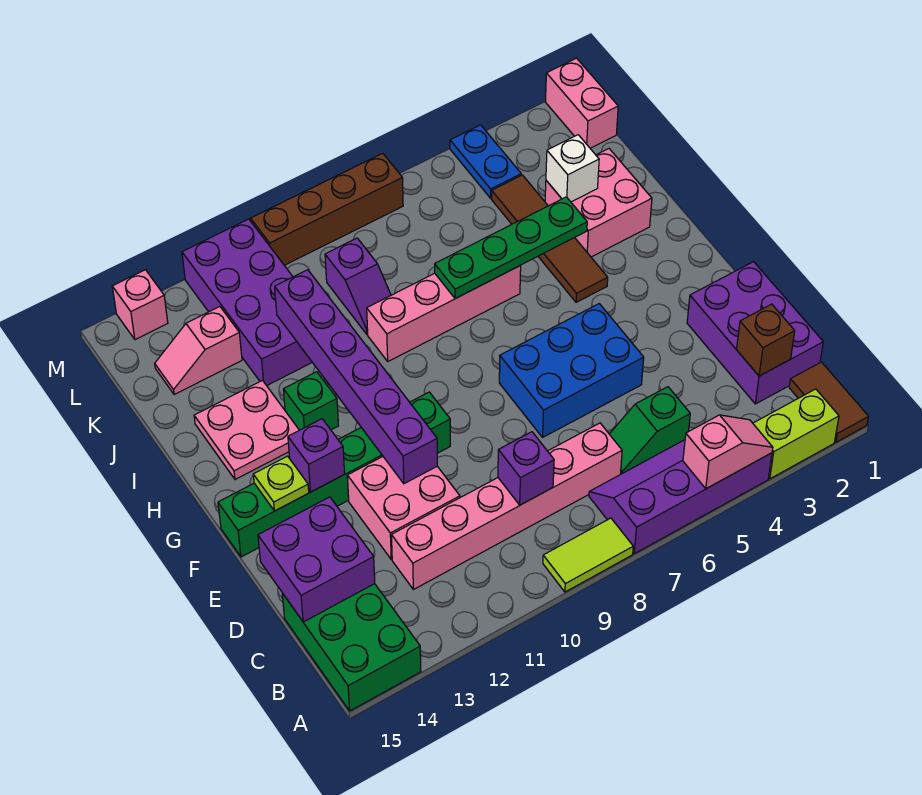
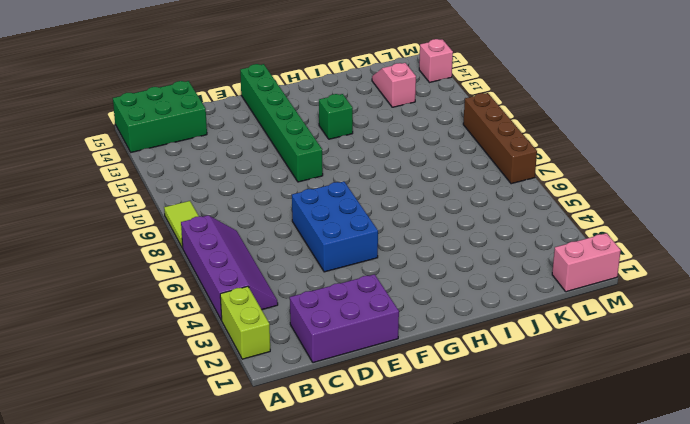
none -> brown tile A1:B1 level 1
none -> green slope C5:C6 level 1 top 5
none -> pink brick C7:C12 level 1
none -> pink brick D11:E12 level 1

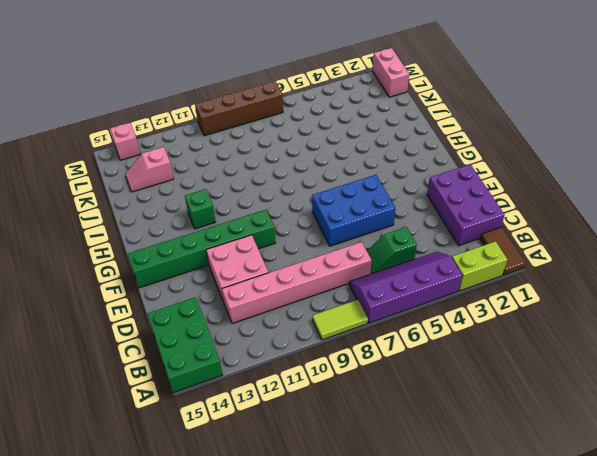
none -> brown tile H4:K4 level 1
none -> pink plate H13:I14 level 1
none -> pink brick I2:J3 level 1
none -> pink brick I6:I9 level 1

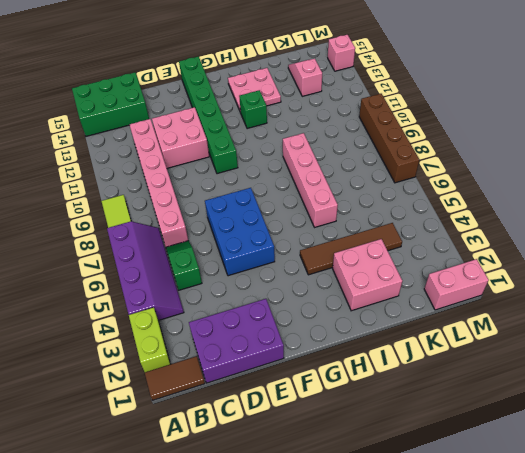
none -> purple slope J9:K9 level 1 top K
none -> purple brick J11:M12 level 1
none -> blue plate L4:M4 level 1
none -> pink slope A4:A5 level 2 top 5

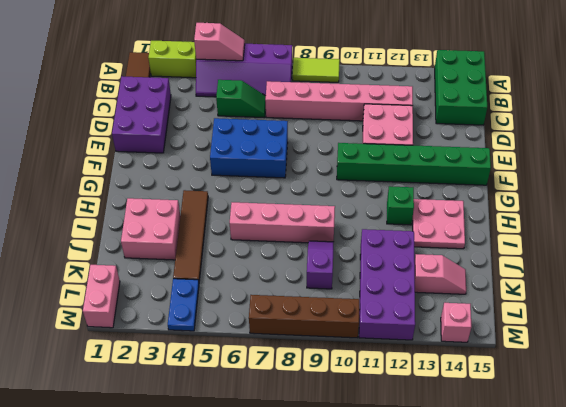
pink slope A4:A5 level 2 top 4 -> pink slope A4:A5 level 2 top 5
none -> brown brick C2 level 2
none -> purple brick C9 level 2
none -> purple brick C14:D15 level 2
none -> purple brick E11:J11 level 2

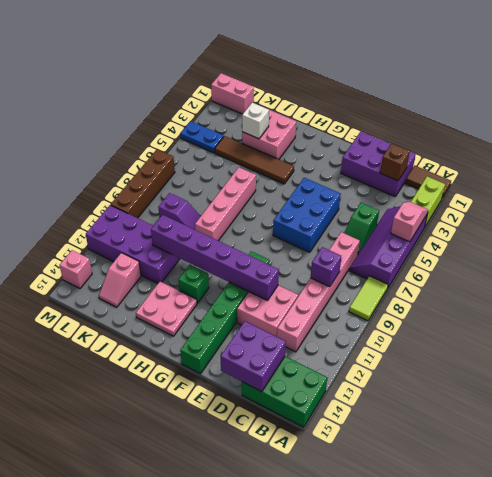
none -> purple brick F13 level 2
none -> lime plate F14 level 2
none -> green plate I4:I7 level 2

